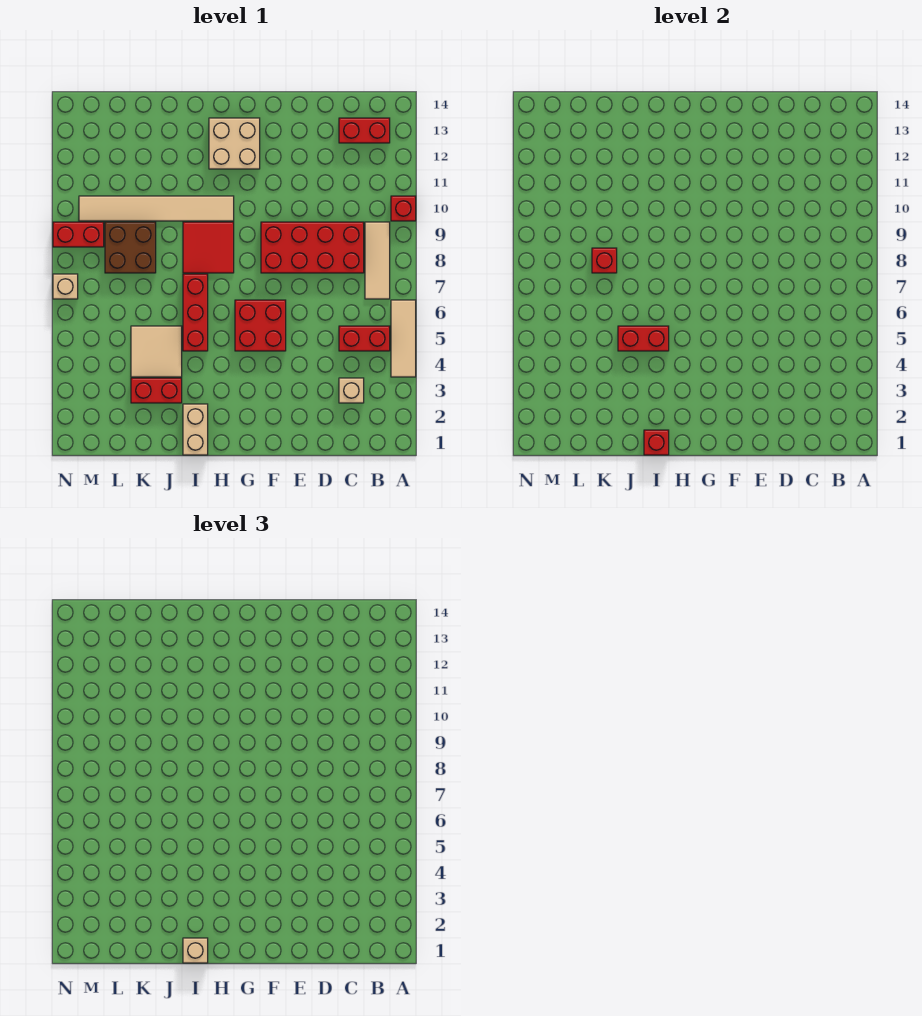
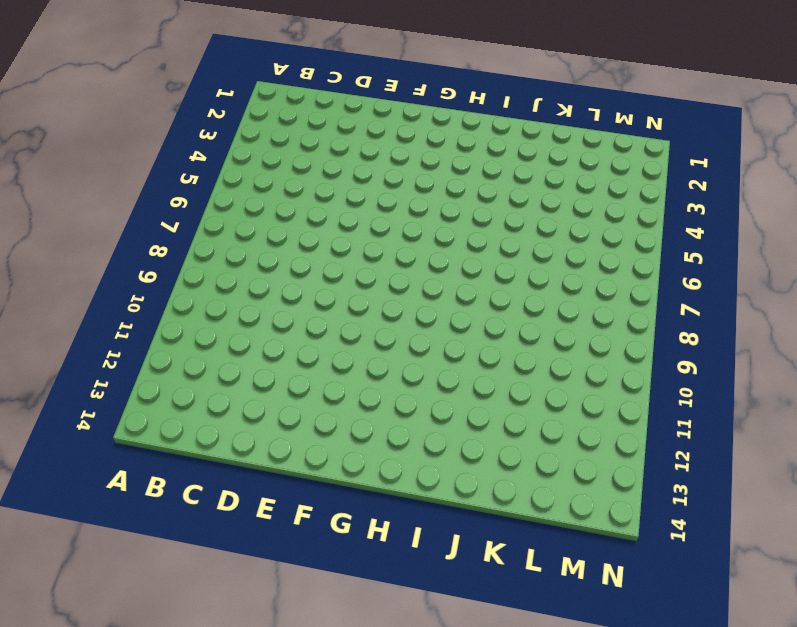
none -> tan tile A4:A6 level 1
none -> red brick A10 level 1
none -> red brick B5:C5 level 1

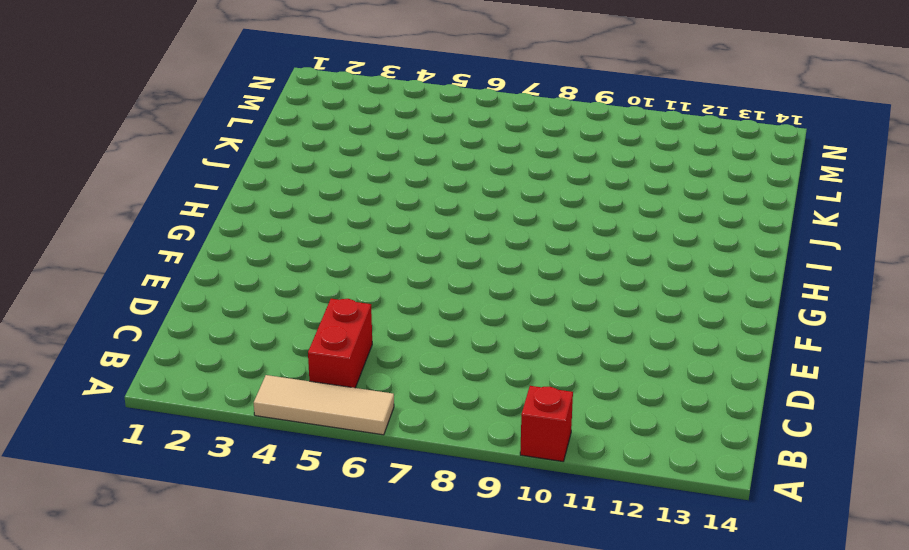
none -> tan tile B7:B9 level 1
none -> red brick B13:C13 level 1
none -> tan brick C3 level 1

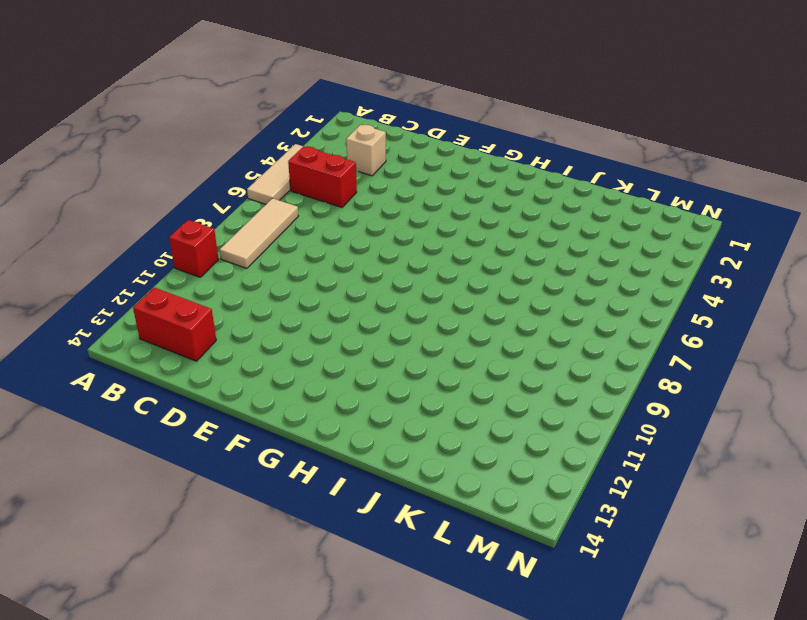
none -> red brick C8:F9 level 1
none -> red brick F5:G6 level 1
none -> tan brick G12:H13 level 1

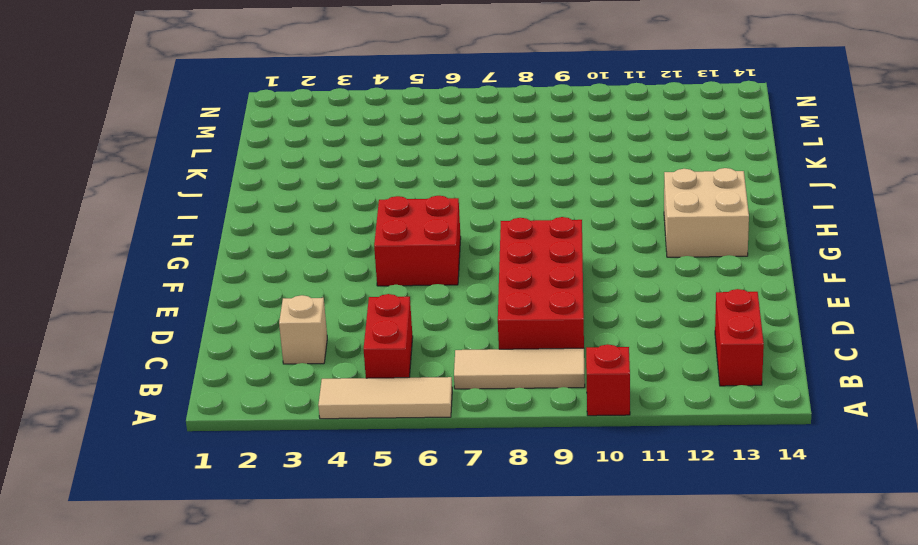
none -> red tile H8:I9 level 1
none -> tan tile H10:M10 level 1
none -> tan brick I1:I2 level 1

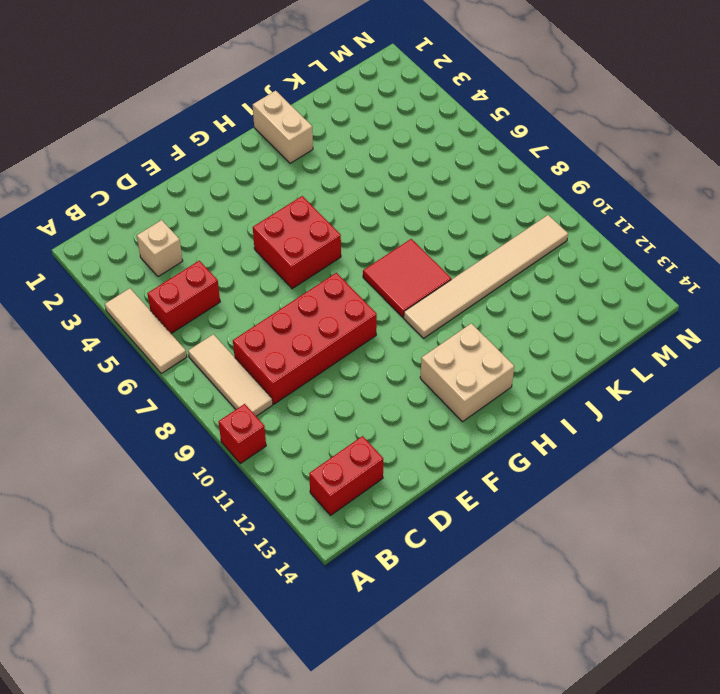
none -> red brick I5:I7 level 1
none -> red brick J3:K3 level 1
none -> tan tile J4:K5 level 1

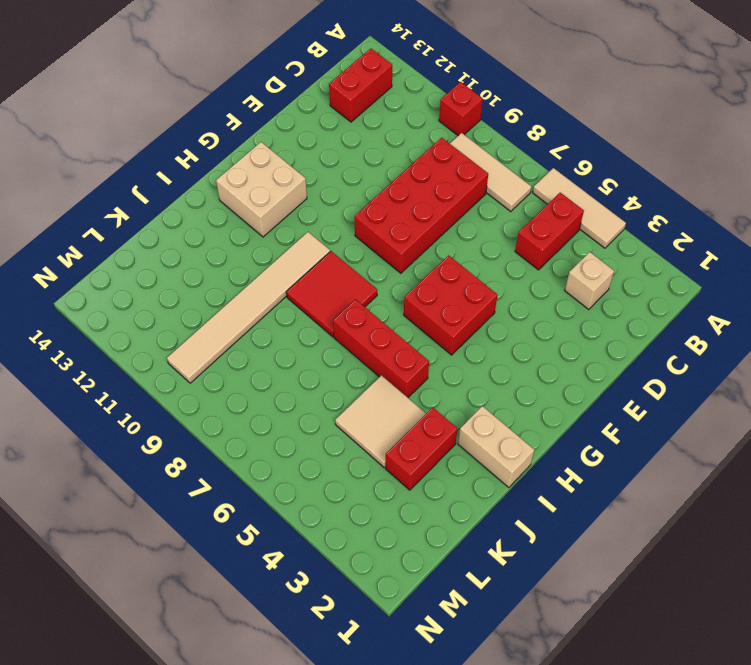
none -> brown brick K8:L9 level 1
none -> red brick M9:N9 level 1
none -> tan brick N7 level 1

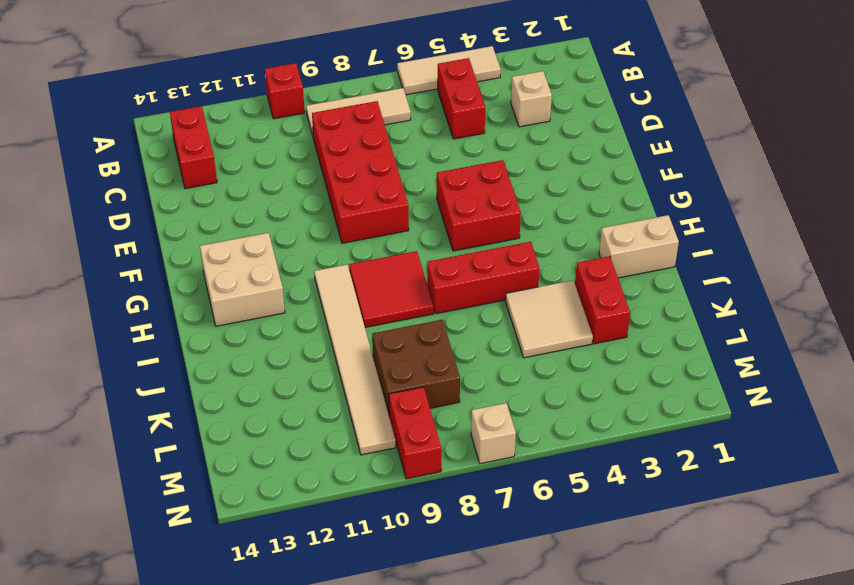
none -> red brick I1 level 2
none -> red brick I5:J5 level 2
none -> red brick K8 level 2

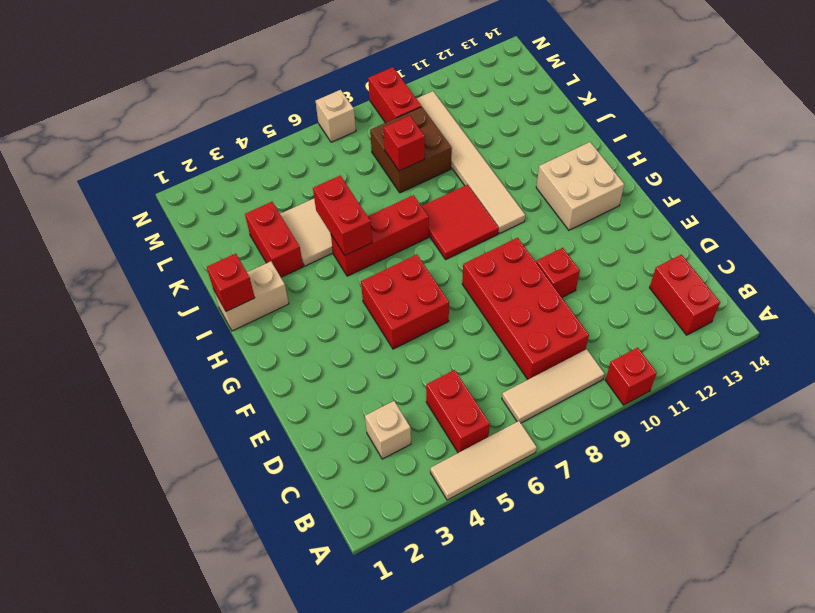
red brick E10 level 1 -> none
none -> tan brick I1 level 3

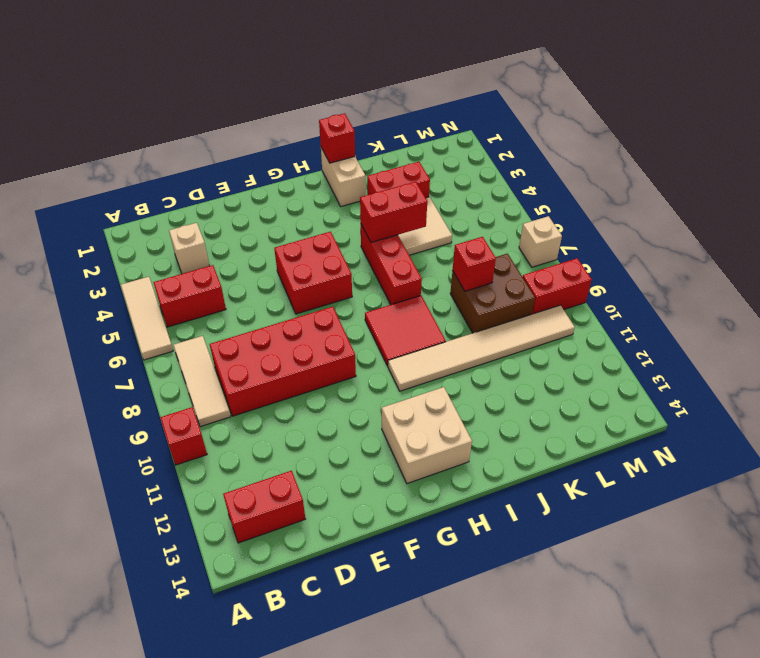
none -> tan brick I1 level 3

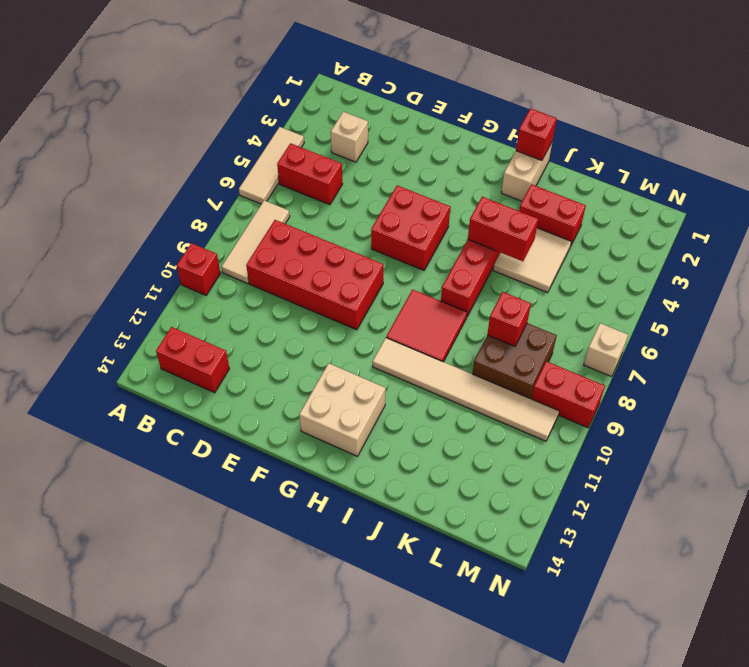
none -> tan brick I1 level 3

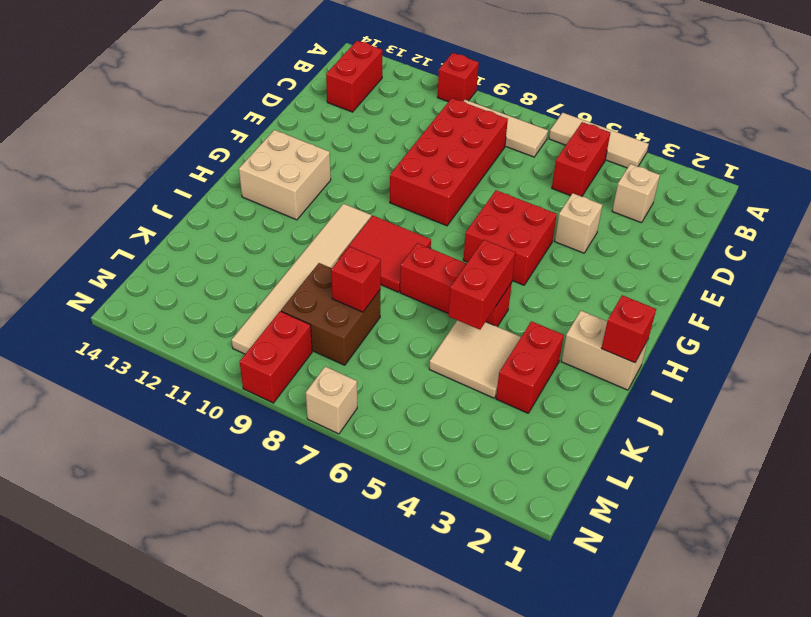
tan brick E4 level 1 -> tan brick I1 level 3

